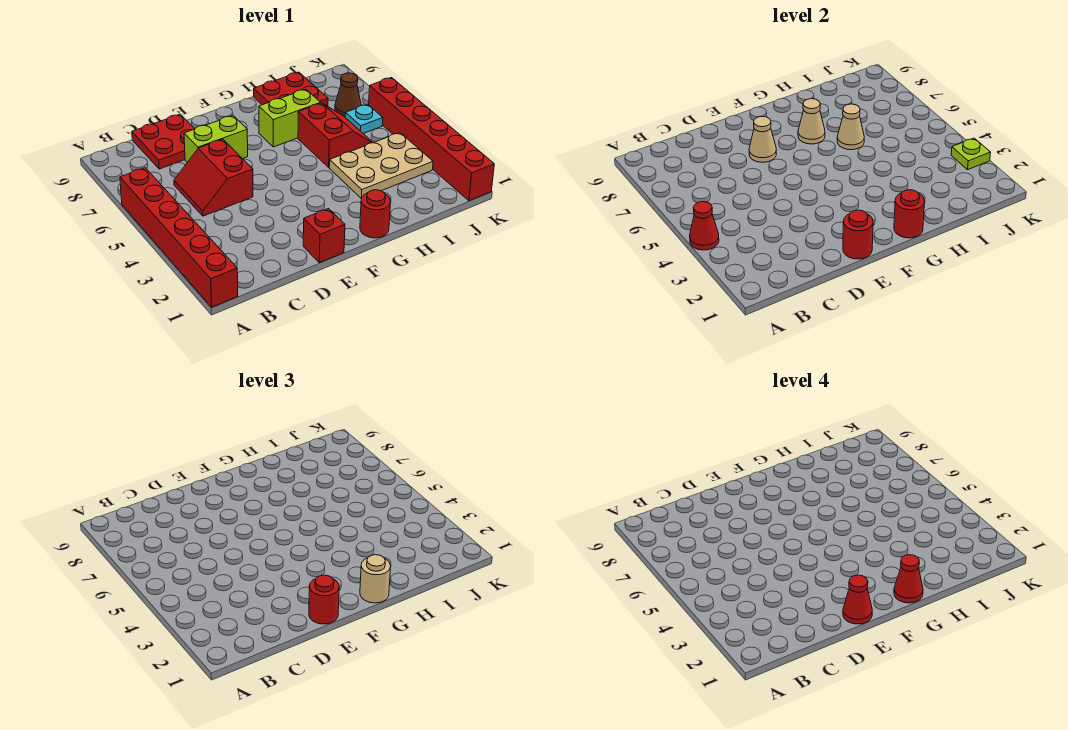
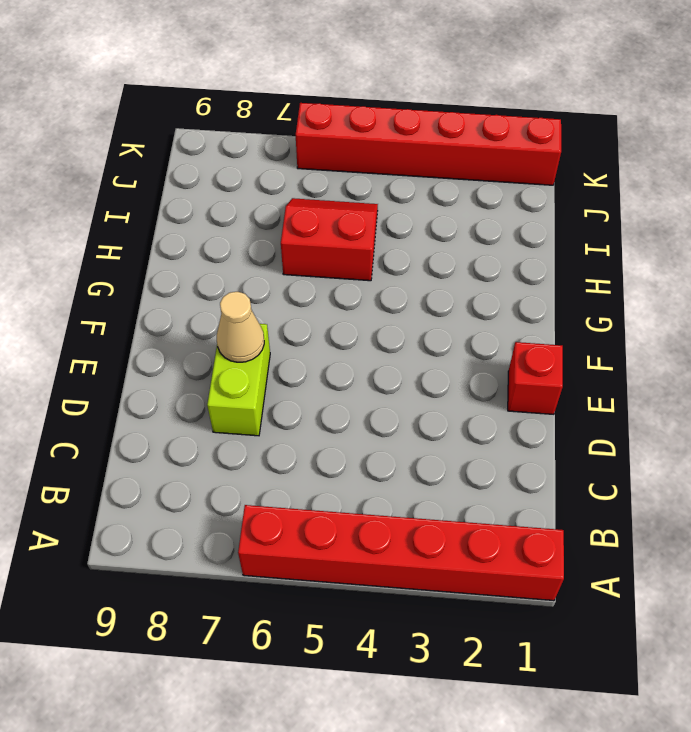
none -> red slope C5:D6 level 1 top D
none -> red plate C8:D9 level 1
none -> red round brick G1 level 1

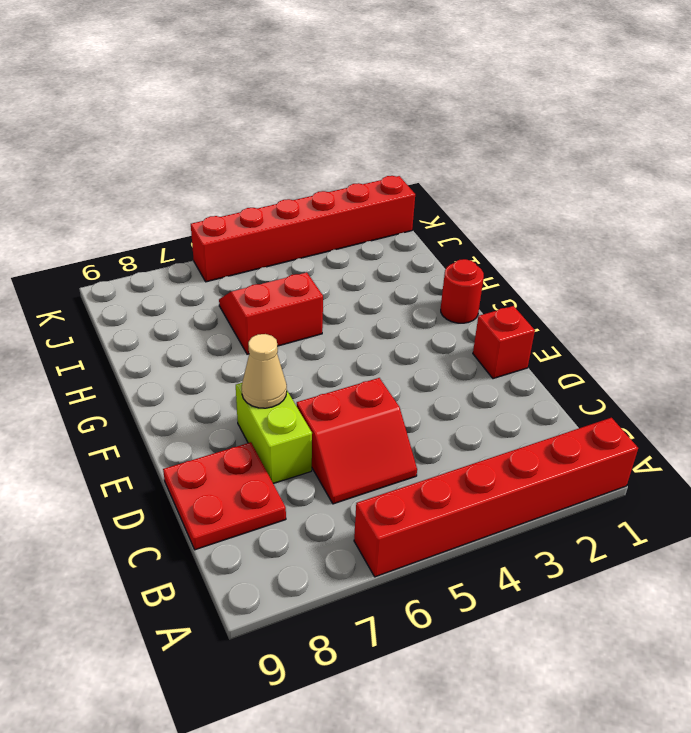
none -> lime brick G7:H7 level 1
none -> tan plate H3:J4 level 1
none -> red plate H8:I9 level 1

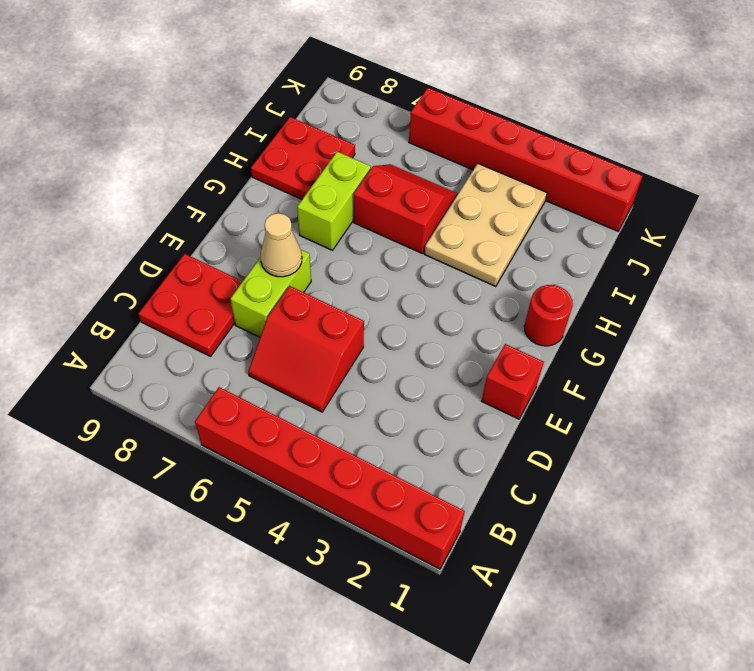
none -> cyan plate J6 level 1
none -> brown cone J7 level 1
none -> red cone A4 level 2

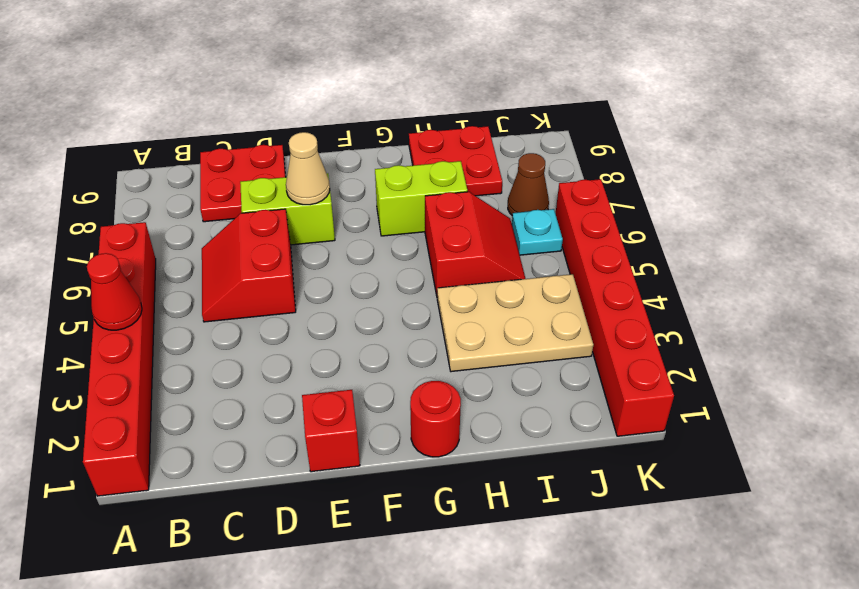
none -> red round brick E1 level 2
none -> red round brick G1 level 2
none -> tan cone G7 level 2

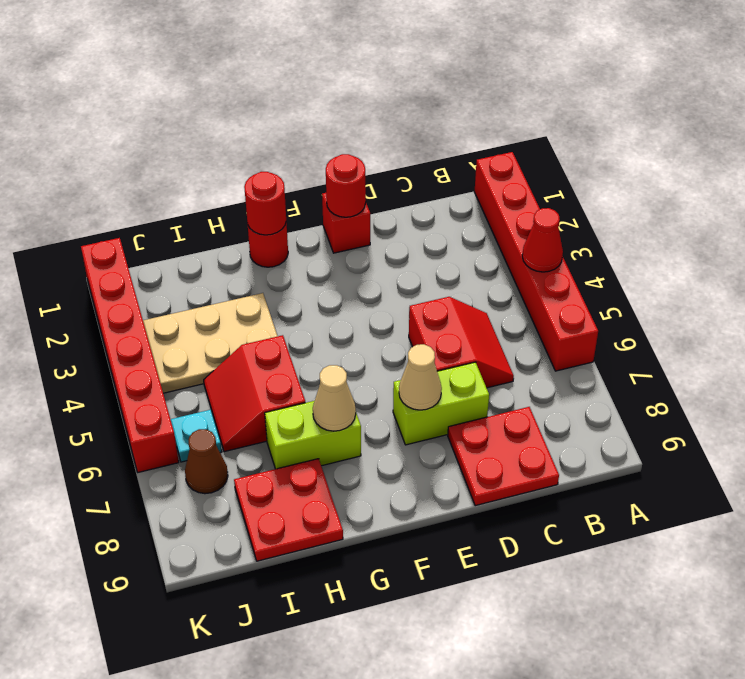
none -> tan cone H6 level 2
none -> lime plate K3 level 2
none -> red round brick E1 level 3

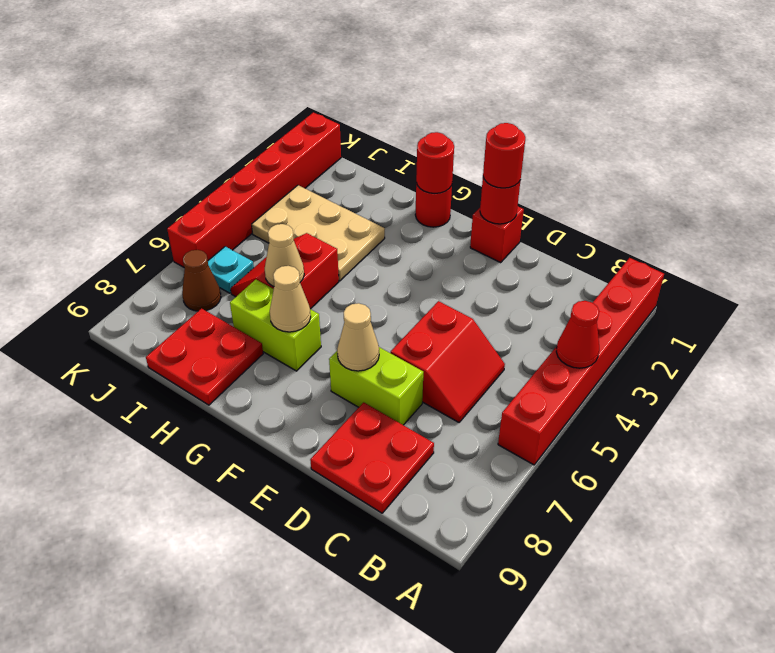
none -> lime plate K3 level 2
none -> tan round brick G1 level 3
none -> red cone E1 level 4

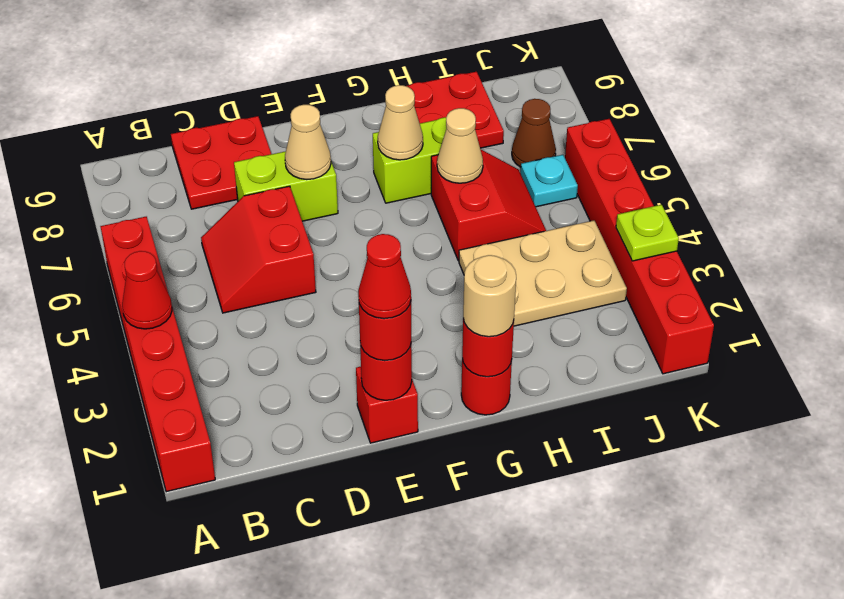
none -> red cone G1 level 4

